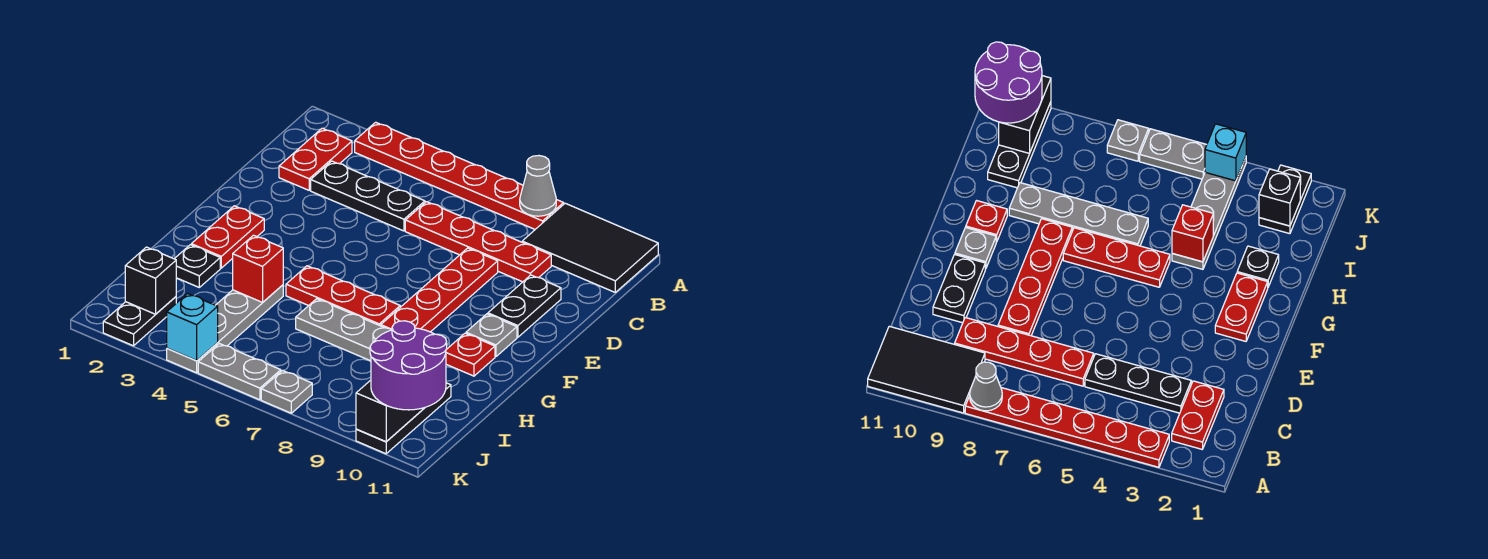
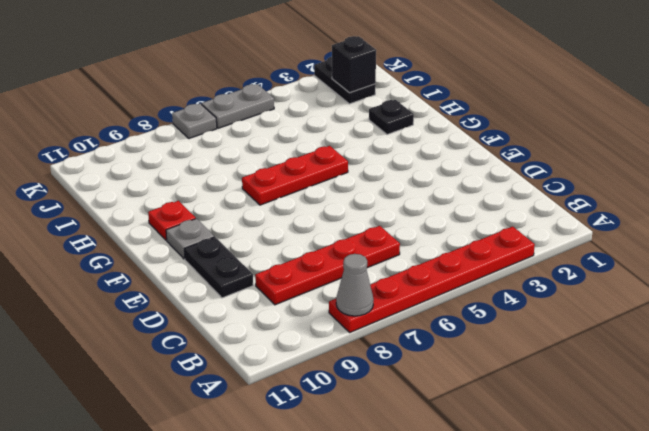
none -> black tile A9:B11 level 1
none -> red plate B2:C2 level 1
none -> black plate C3:C5 level 1

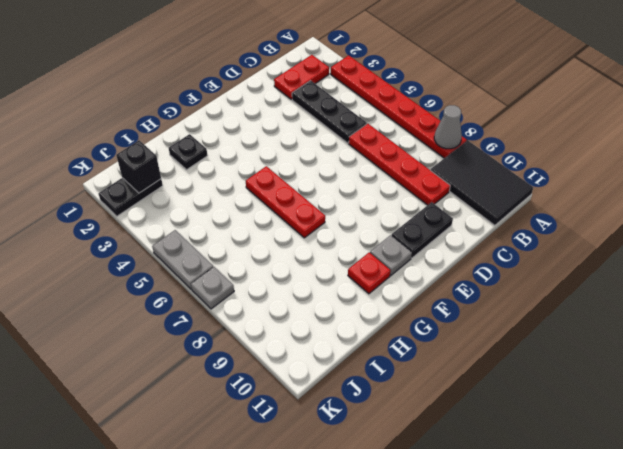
none -> red plate D8:G8 level 1
none -> red plate F2:G2 level 1
none -> grey plate H4:K4 level 1

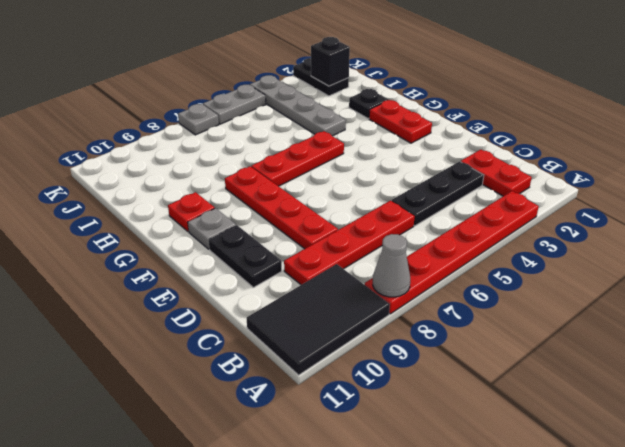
none -> grey plate H6:H9 level 1
none -> black plate I10:K10 level 1
none -> red brick H4 level 2

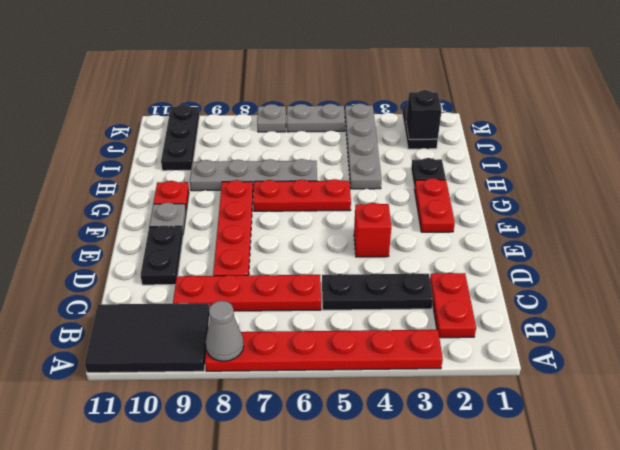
red brick E4 level 1 -> red brick H4 level 2
none -> black brick J10:K10 level 2
none -> cyan brick K4 level 2
none -> purple round brick J10:K11 level 3

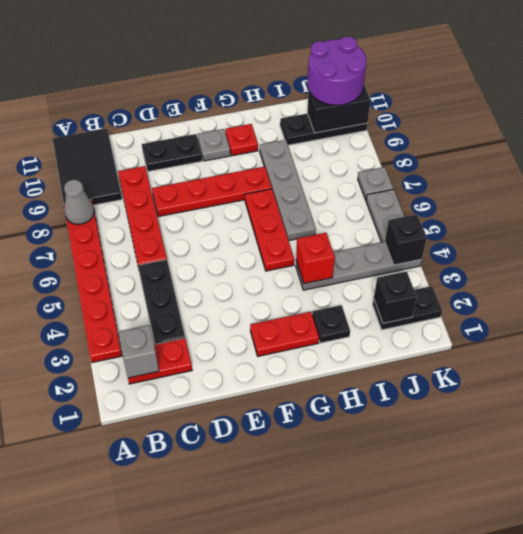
grey brick B2 level 2 -> none
black brick K4 level 2 -> cyan brick K4 level 2

